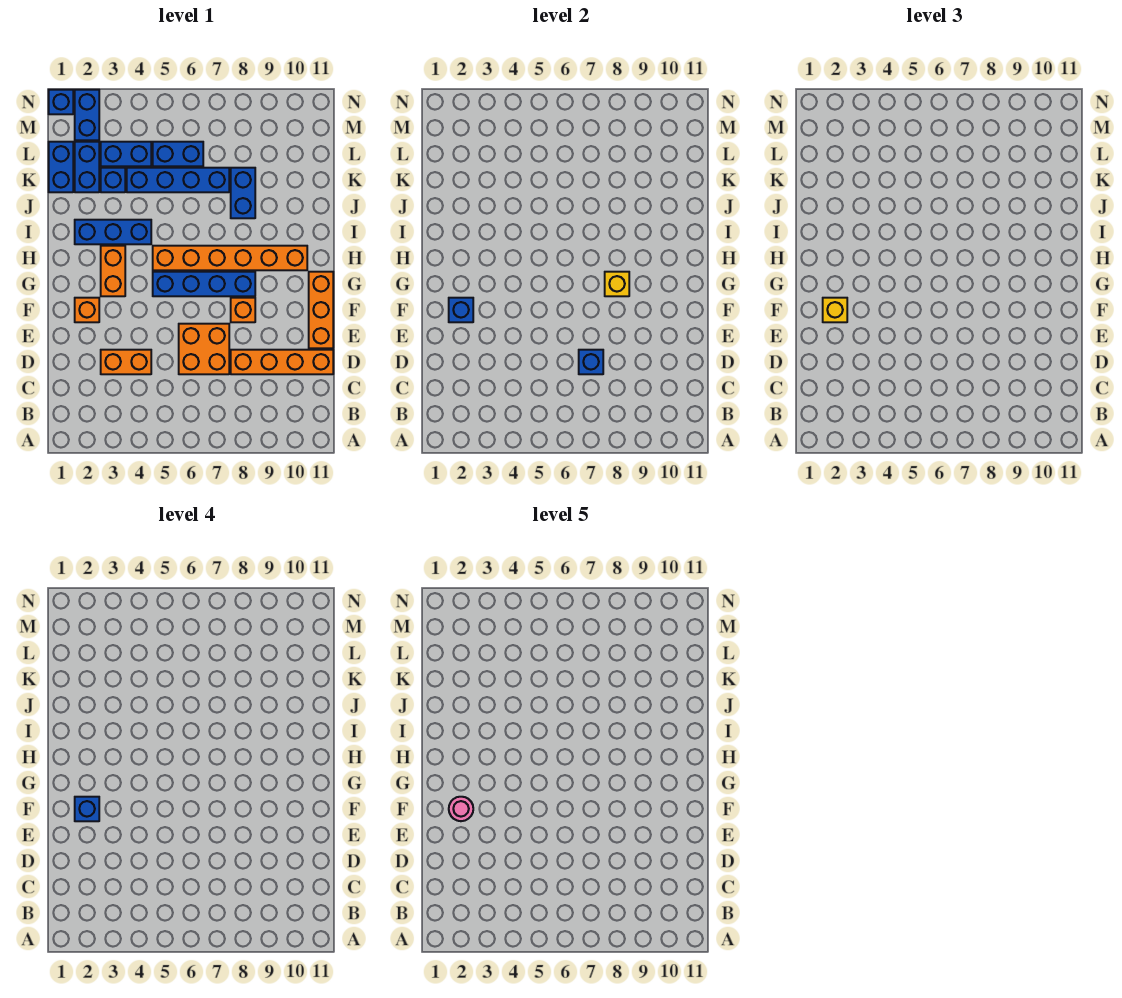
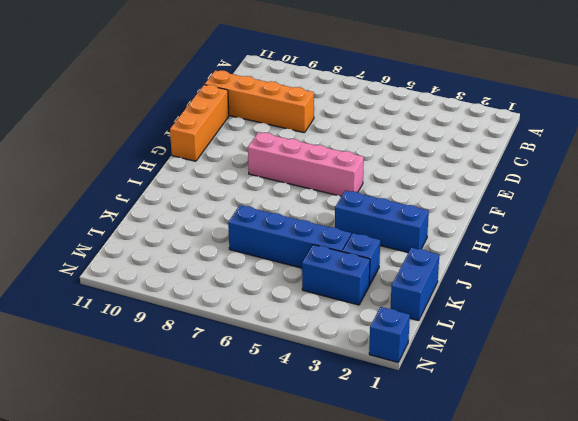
pink brick G5:G8 level 1 -> blue brick G5:G8 level 1
none -> orange brick D3:D4 level 1
none -> orange brick D6:E7 level 1
none -> orange brick F2 level 1

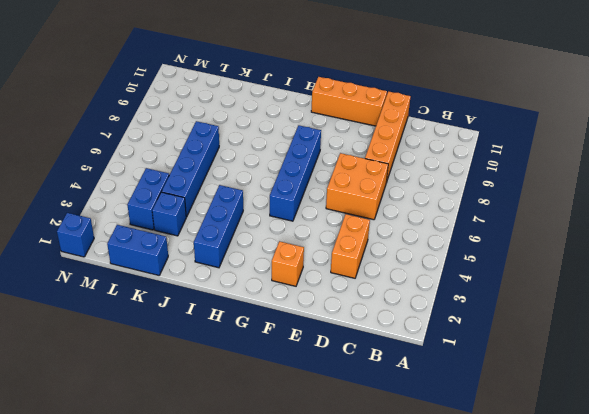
none -> orange brick F8 level 1
none -> orange brick G3:H3 level 1
none -> orange brick H5:H10 level 1

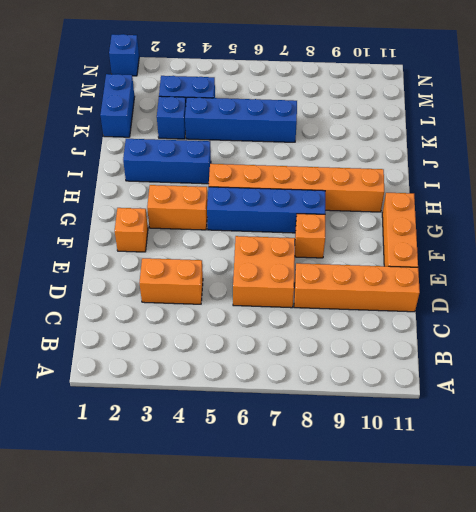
orange brick G3:G4 level 1 -> orange brick G3:H3 level 1
none -> blue brick J8:K8 level 1
none -> blue brick K2:L2 level 1
none -> blue brick L5:L6 level 1

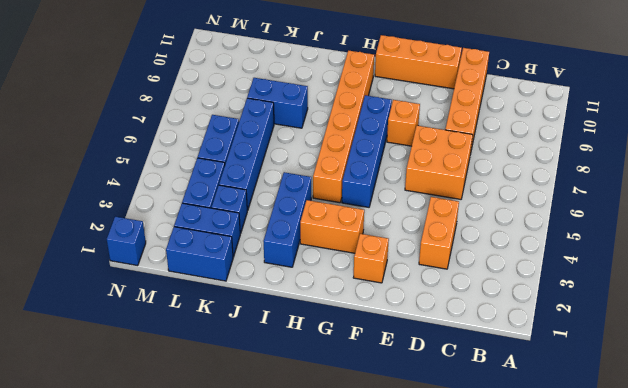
none -> blue brick M2:N2 level 1
none -> blue brick D7 level 2
none -> blue brick F2 level 2

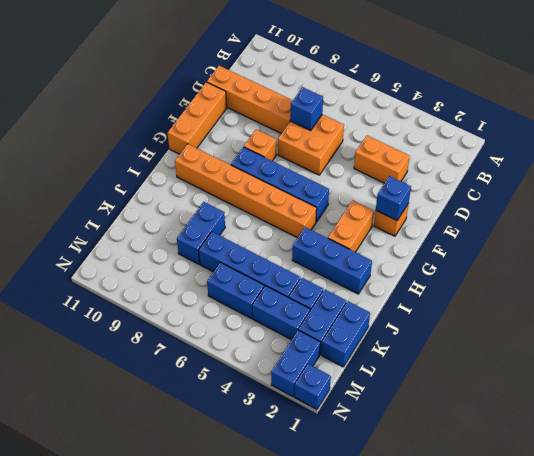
none -> yellow brick G8 level 2
none -> yellow brick F2 level 3
none -> blue brick F2 level 4

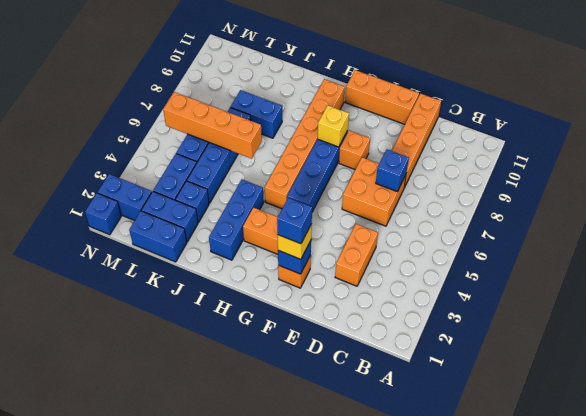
orange brick J6:M6 level 2 -> none
none -> pink round brick F2 level 5

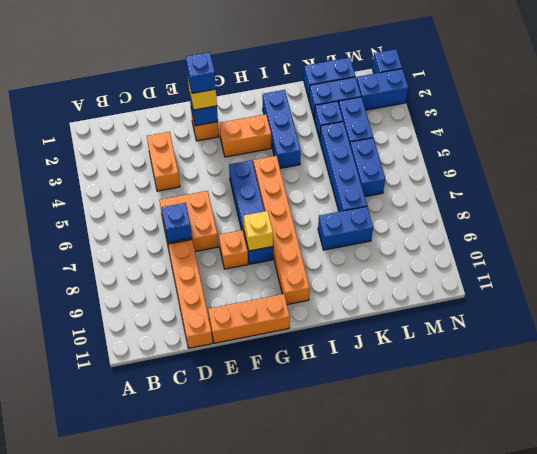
none -> pink round brick F2 level 5

